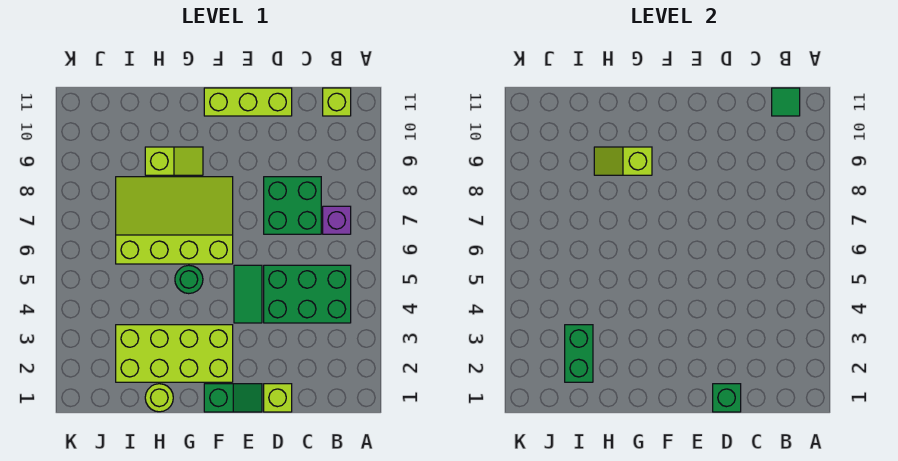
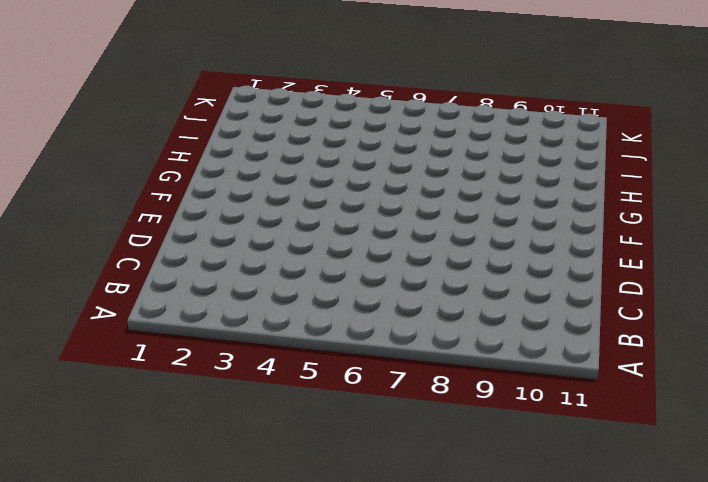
none -> green brick B4:D5 level 1
none -> purple brick B7 level 1
none -> lime brick B11 level 1

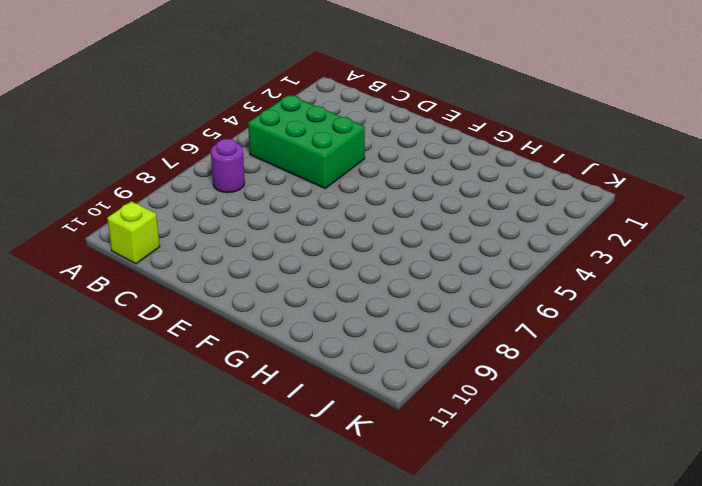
purple round brick B7 level 1 -> purple brick B7 level 1
none -> green brick C7:D8 level 1
none -> lime brick D1 level 1
none -> lime brick D11:F11 level 1

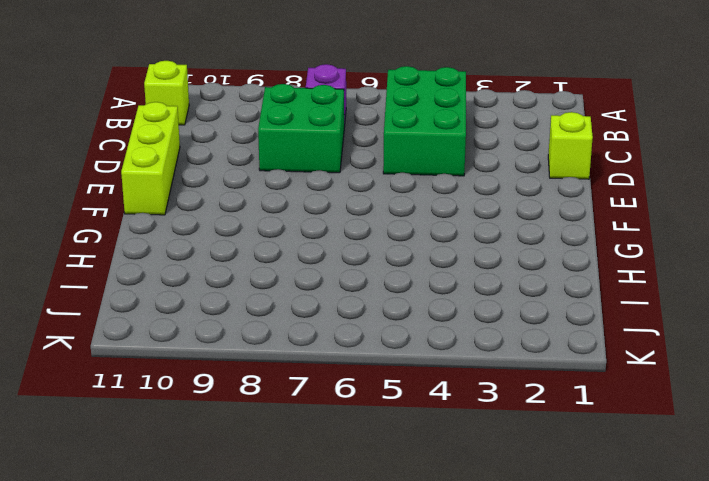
none -> green slope E1:F1 level 1 top F
none -> green tile E4:E5 level 1
none -> lime brick F2:I3 level 1

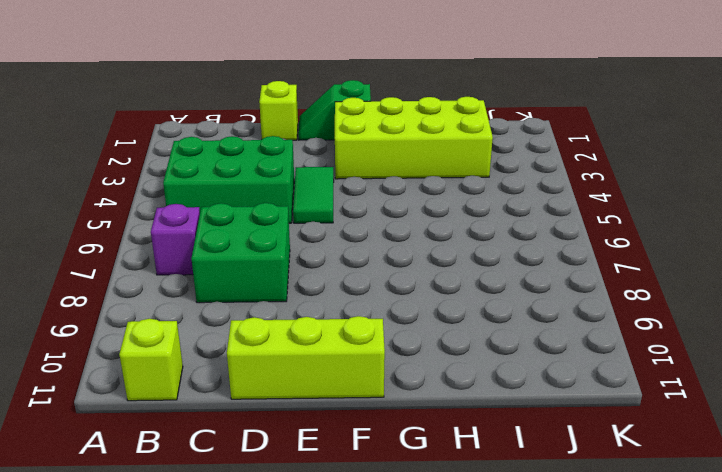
none -> lime slope F6:I8 level 1 top 6
none -> green round brick G5 level 1
none -> lime slope G9:H9 level 1 top H

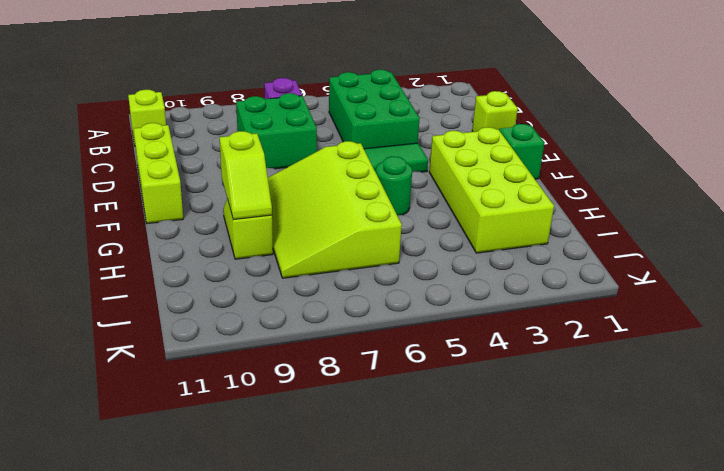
none -> lime round brick H1 level 1
none -> green tile B11 level 2
none -> green brick D1 level 2

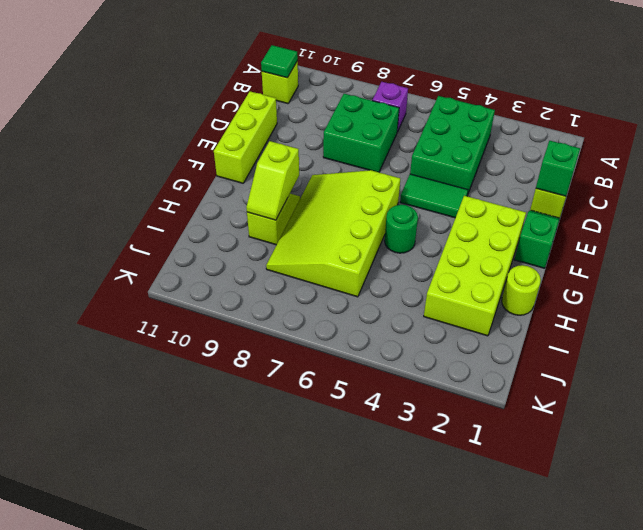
none -> green brick I2:I3 level 2

